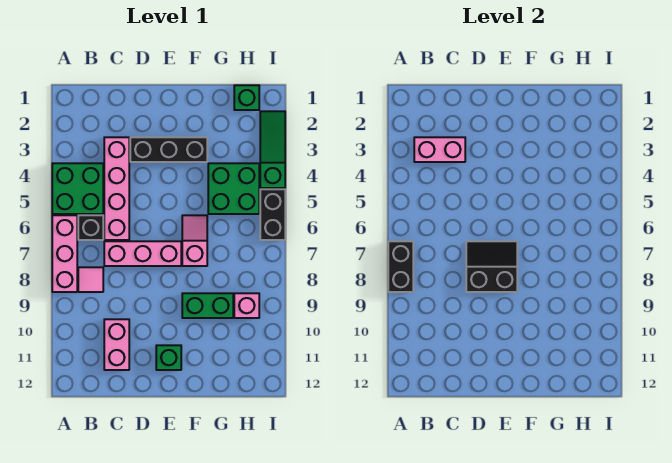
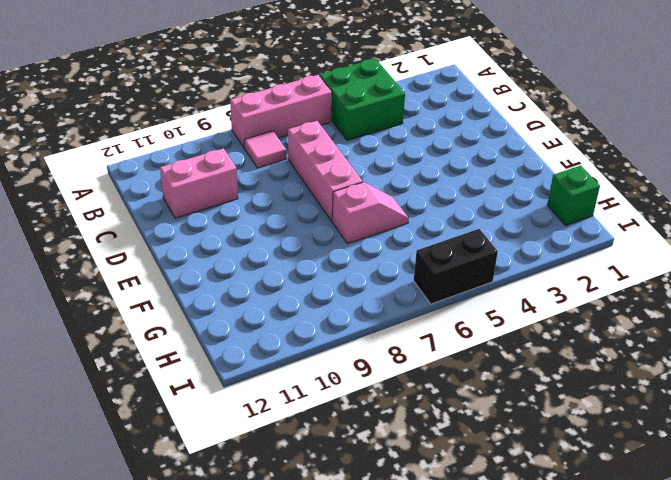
none -> black brick B6 level 1
none -> pink brick C3:C6 level 1
none -> black brick D3:F3 level 1

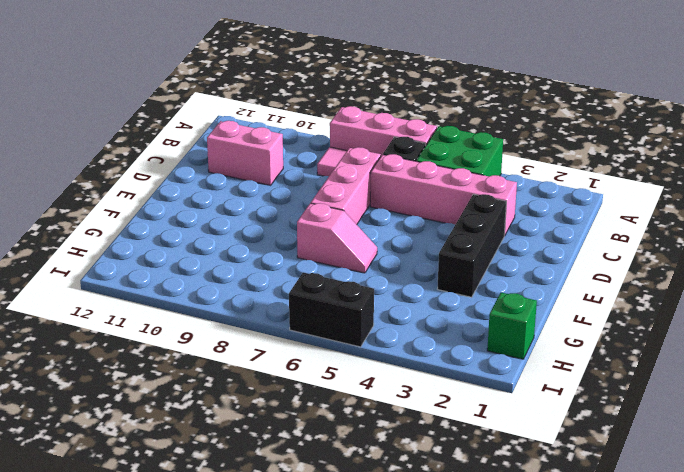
none -> green brick E11 level 1
none -> green brick F9:G9 level 1
none -> green brick G4:H5 level 1

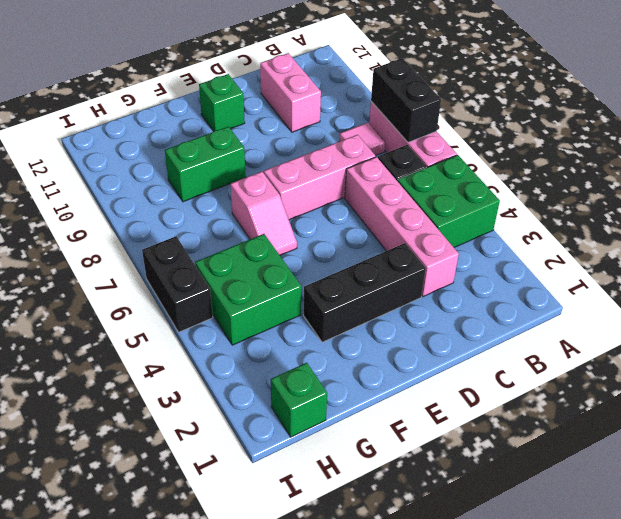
none -> pink brick H9 level 1
none -> green slope I2:I4 level 1 top 4
none -> pink brick B3:C3 level 2

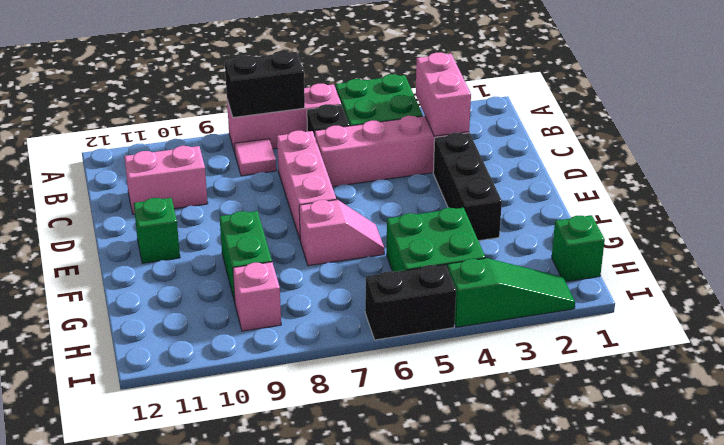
none -> black slope D7:E8 level 2 top 8

